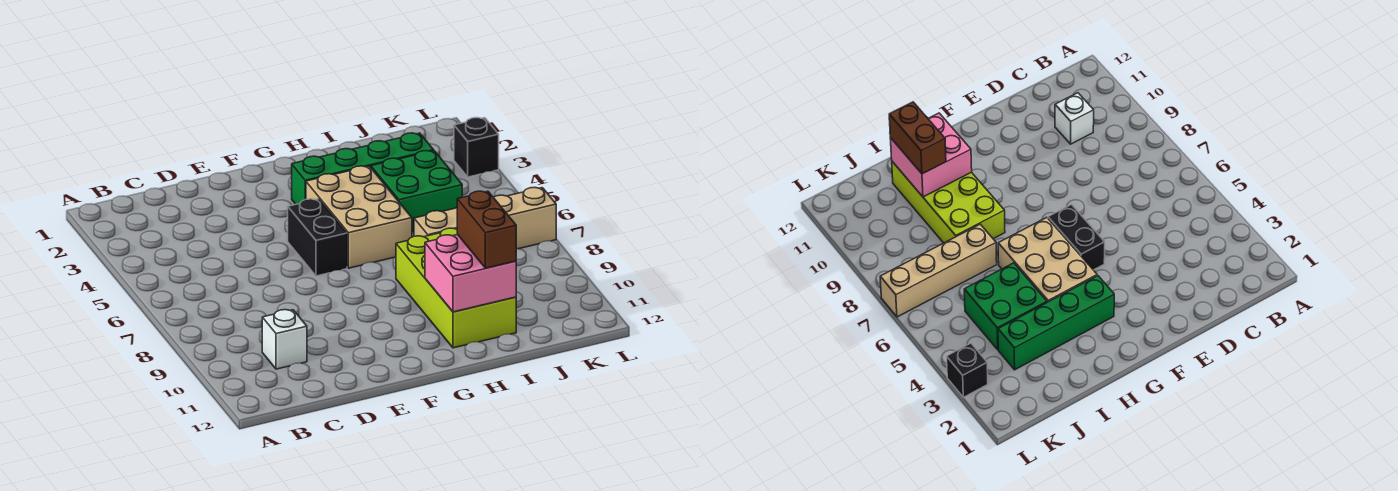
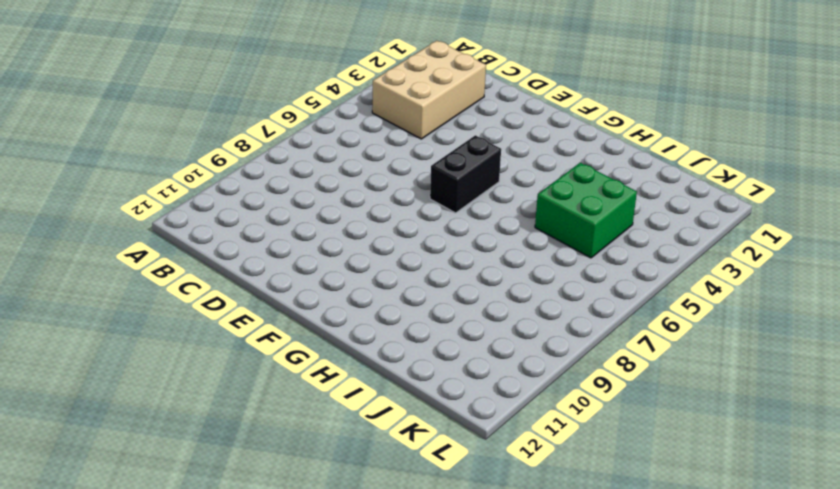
tan brick B2:C4 level 1 -> tan brick G4:H6 level 1
none -> white brick C10 level 1
none -> green brick G3:J3 level 1

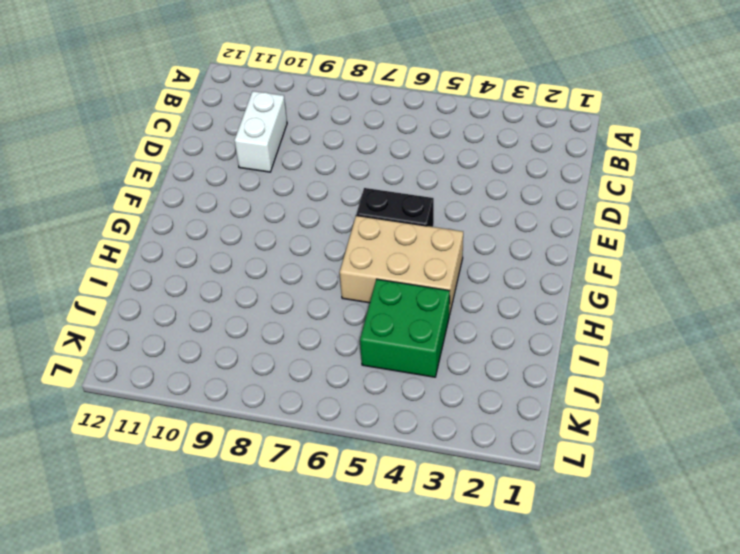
white brick C10:D10 level 1 -> white brick C10 level 1
none -> green brick G3:J3 level 1
none -> lime brick H8:I11 level 1

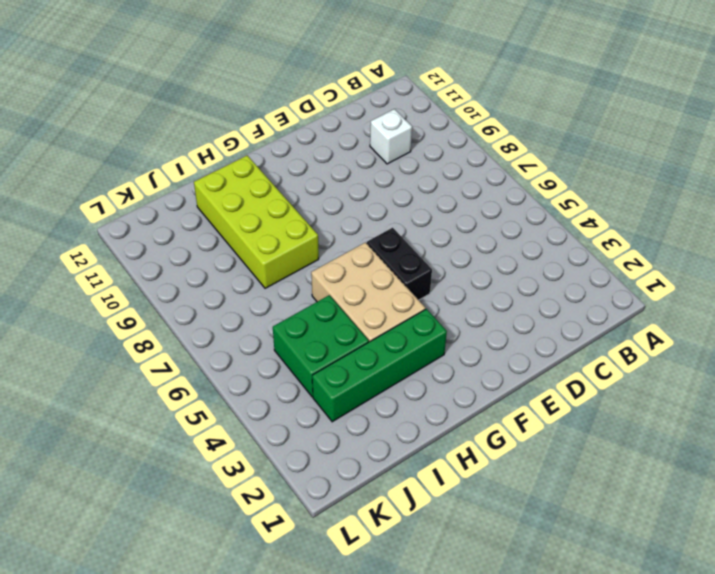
none -> tan brick I7:L7 level 1
none -> black brick L3 level 1

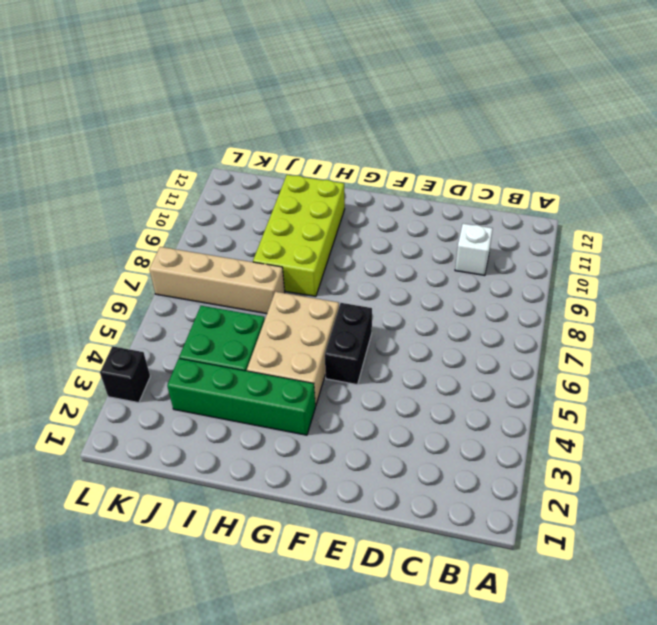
none -> pink brick H10:I11 level 2
none -> brown brick I10:I11 level 3

